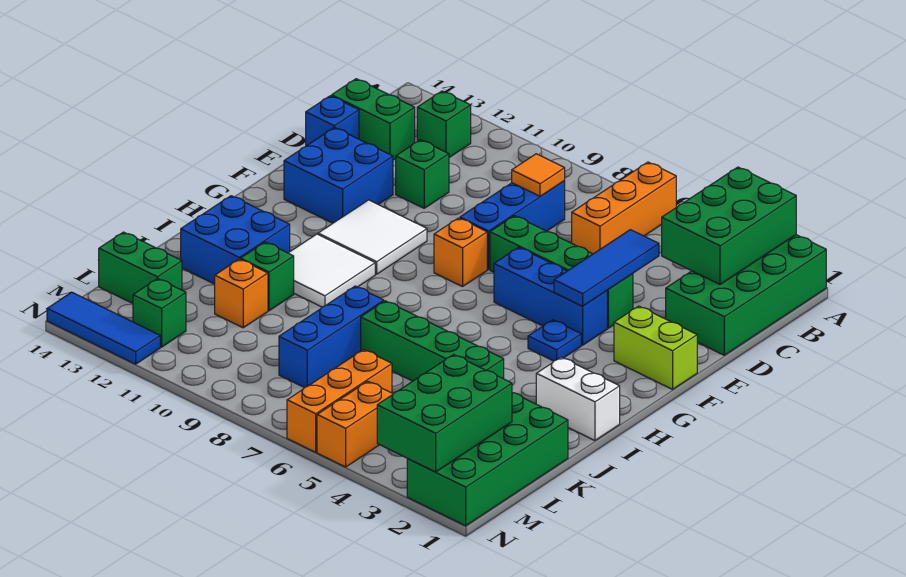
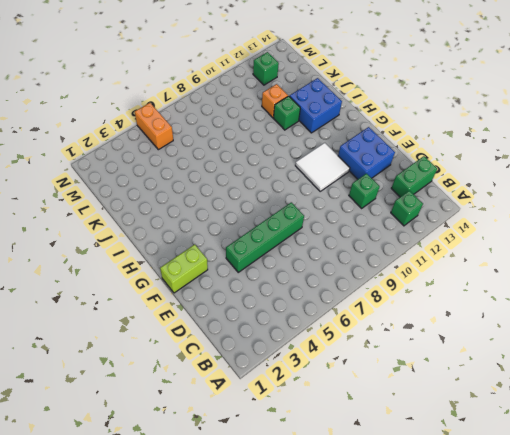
none -> green brick A1:D2 level 1
none -> orange brick A6:C6 level 1
none -> blue brick C8:E8 level 1
none -> blue brick D14 level 1

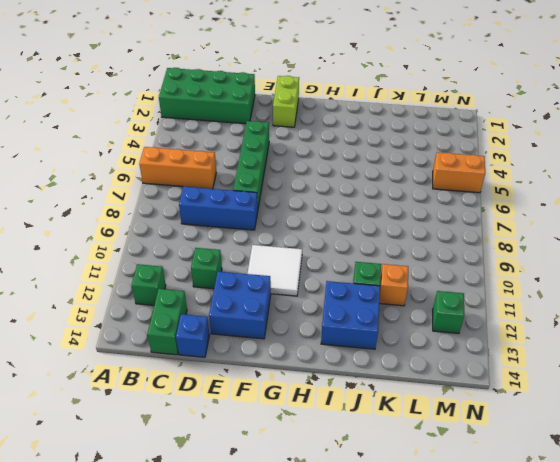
none -> blue brick F4:F6 level 1
none -> orange brick F8 level 1
none -> blue plate G4 level 1
none -> white tile H10:I11 level 1

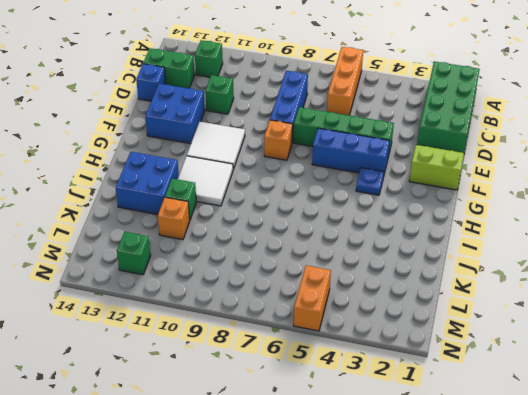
none -> white brick I1:I2 level 1
none -> green brick J4:J7 level 1
none -> blue brick J8:L8 level 1
none -> green brick K1:N2 level 1

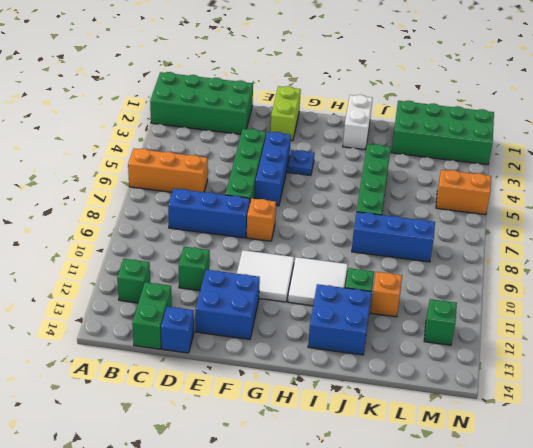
none -> orange brick L6:N6 level 1
none -> green brick L13:L14 level 1
none -> blue tile N12:N14 level 1
none -> green brick A2:C3 level 2

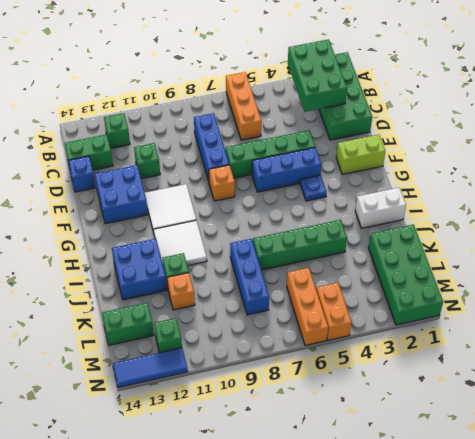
none -> orange tile C8 level 2
none -> blue tile D4:F4 level 2
none -> green brick L2:N3 level 2

